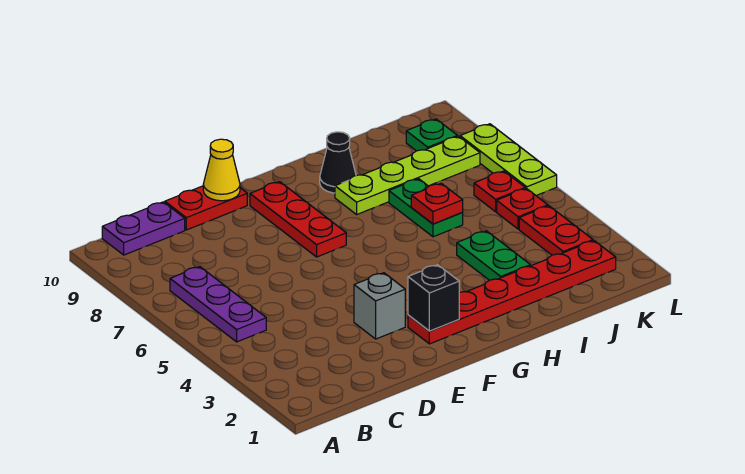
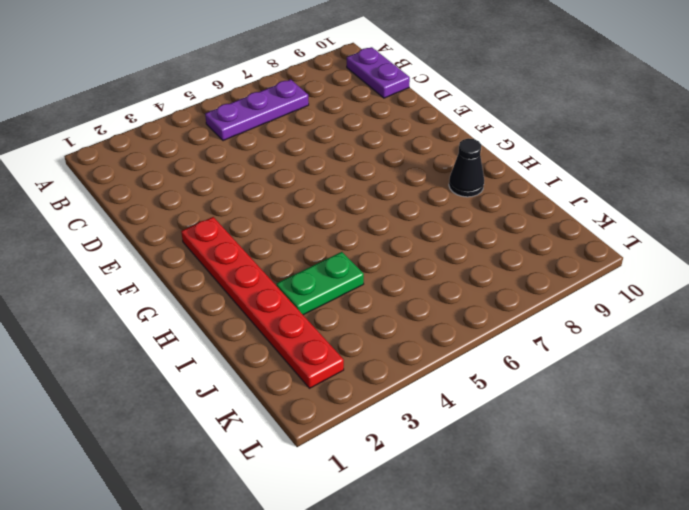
none -> red plate D10:E10 level 1
none -> grey brick E3 level 1
none -> red plate F7:F9 level 1

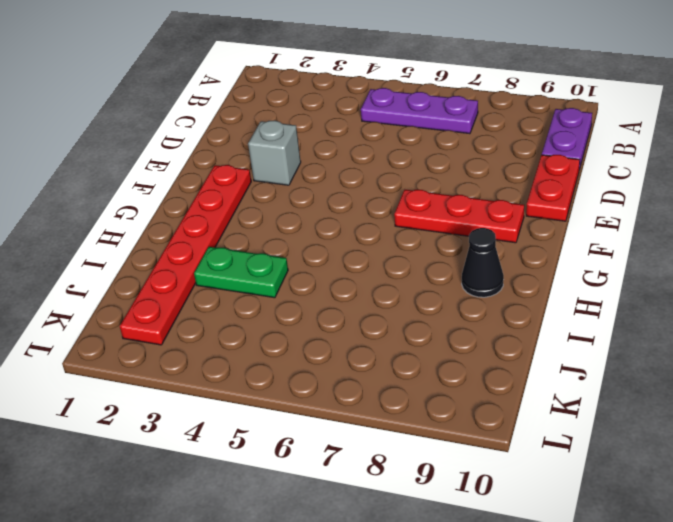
none -> lime plate H8:K8 level 1
none -> green plate I6:I7 level 1
none -> red plate K3:K4 level 1

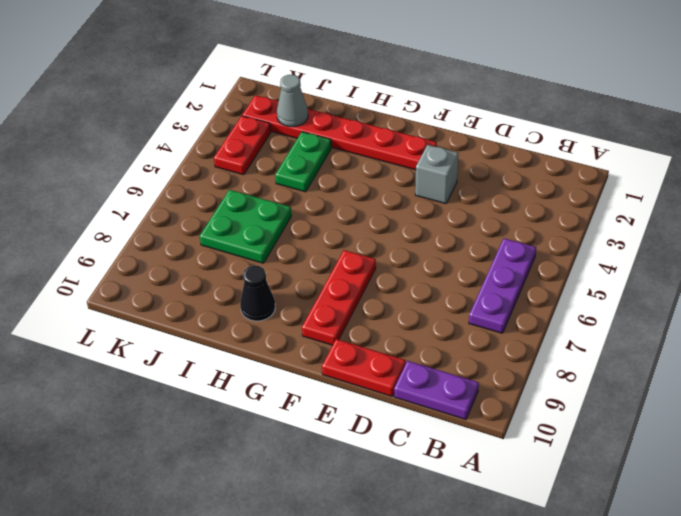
green plate I6:J7 level 1 -> green plate I6:I7 level 1
grey cone J2 level 2 -> none
none -> lime plate H8:K8 level 1
none -> red plate K5 level 1
none -> red plate K6 level 1

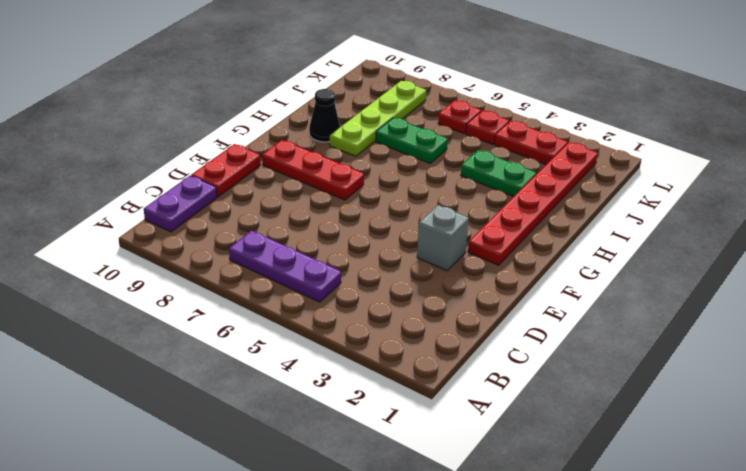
none -> green plate K9 level 1
none -> lime plate L6:L8 level 1
none -> yellow cone E10 level 2

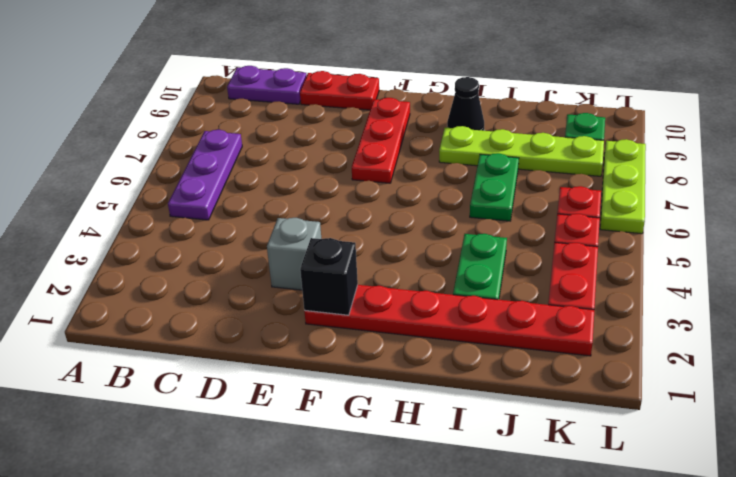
none -> yellow cone E10 level 2
none -> red plate I6 level 2

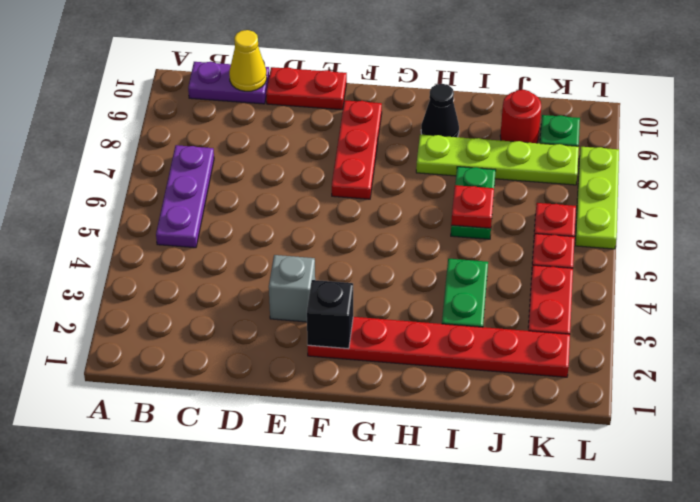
yellow cone C10 level 2 -> yellow cone E10 level 2
red round brick J9 level 1 -> none

